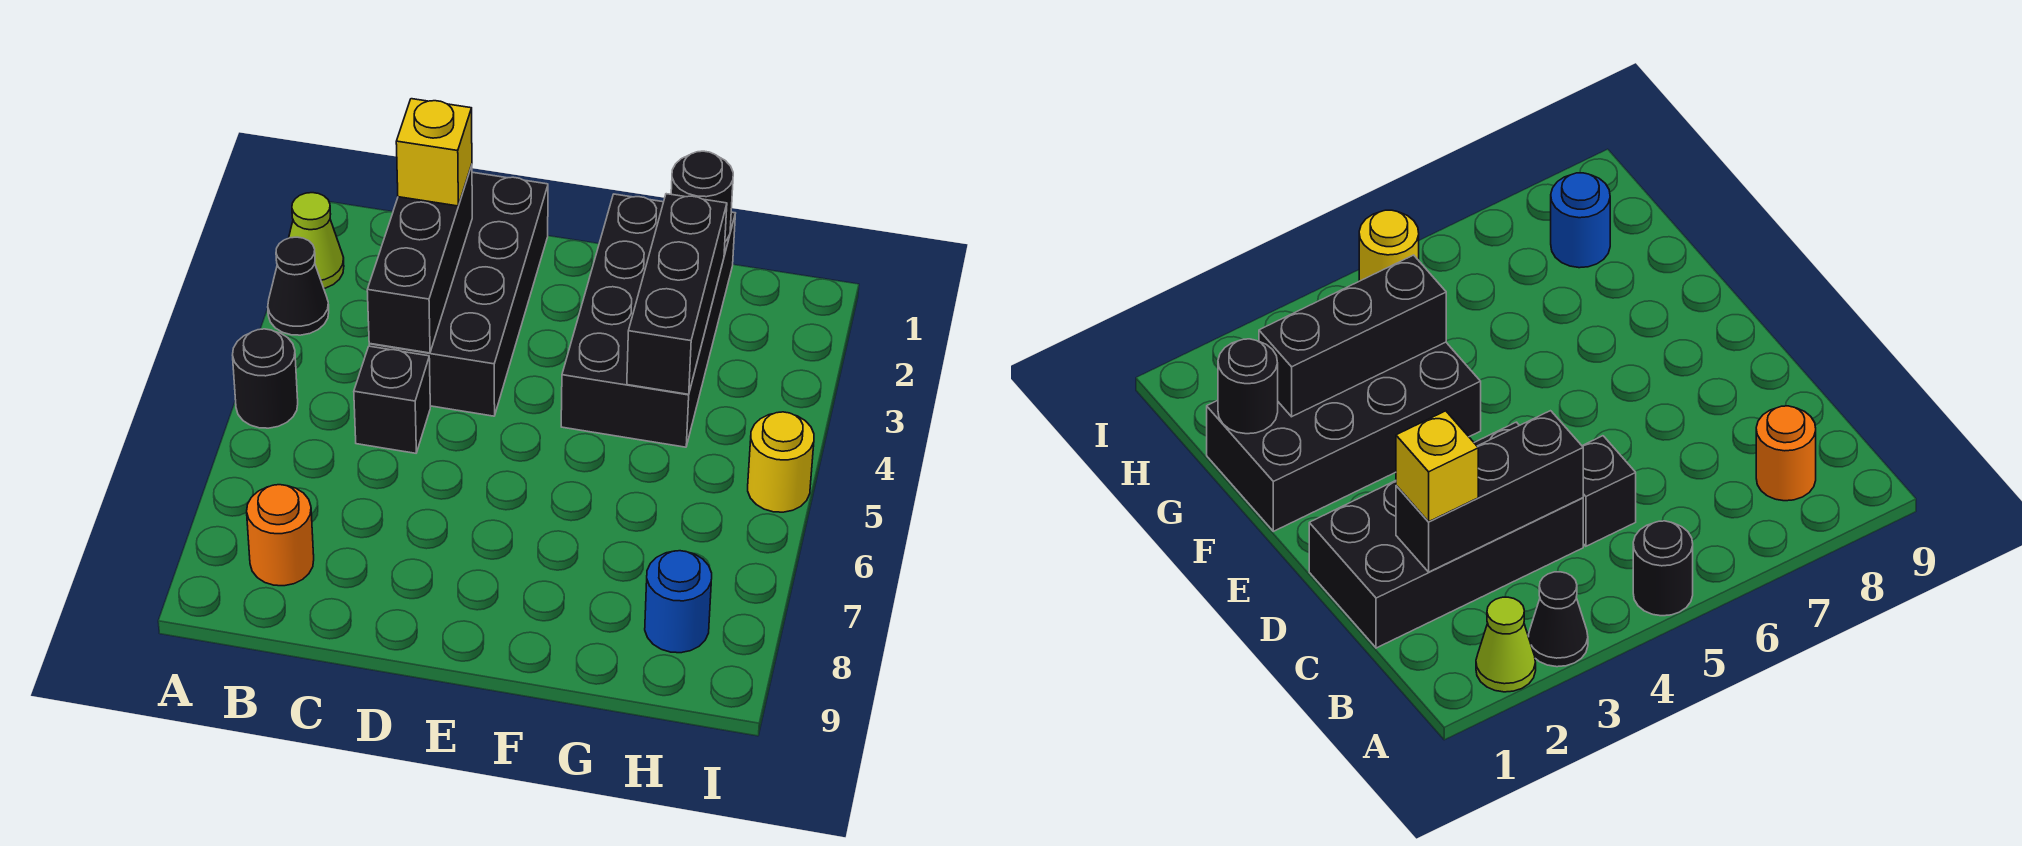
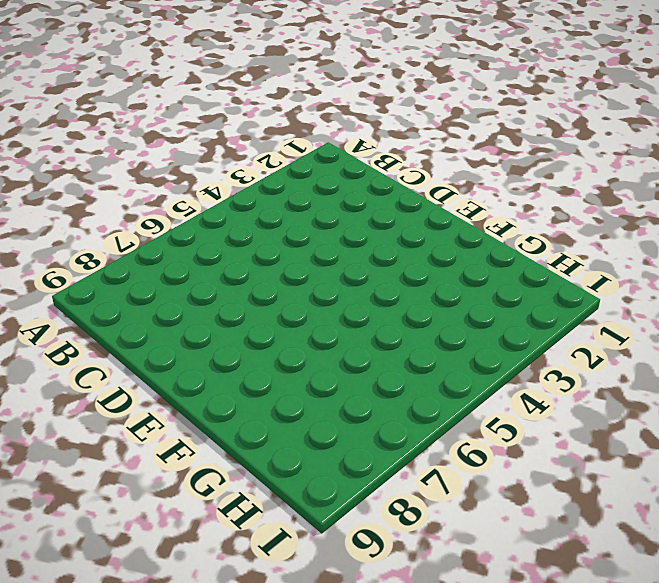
none -> lime cone A2 level 1
none -> black cone A3 level 1
none -> black round brick A5 level 1

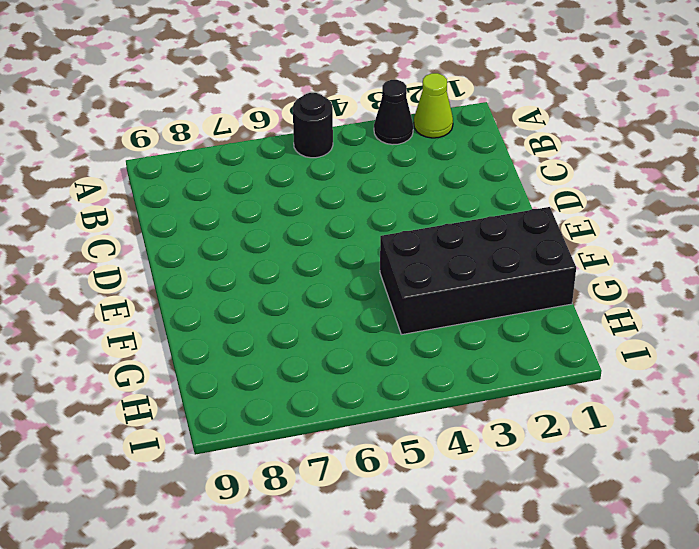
none -> orange round brick B8 level 1
none -> black brick C1:D4 level 1
none -> black brick C5 level 1

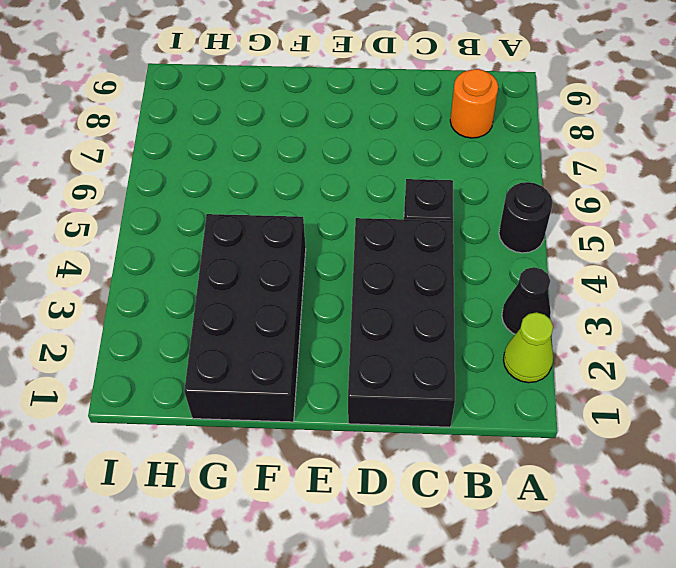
none -> blue round brick H8 level 1
none -> yellow round brick I5 level 1
none -> black brick C2:C4 level 2

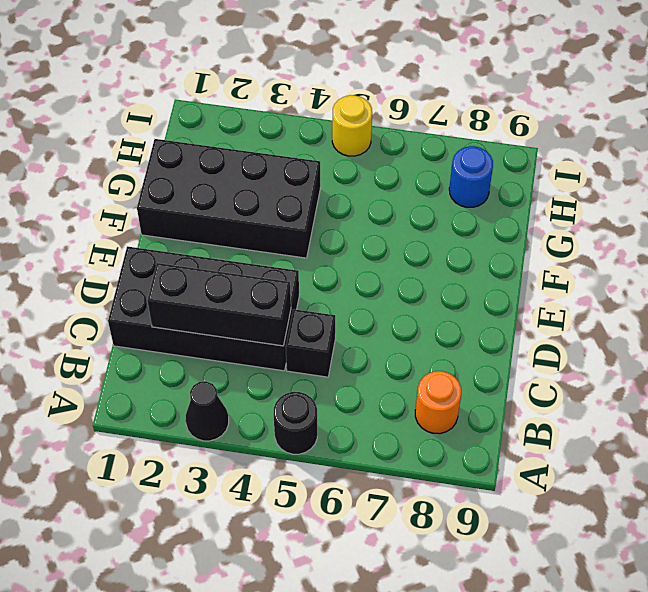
none -> lime cone A2 level 1
none -> black round brick G1 level 2
none -> black brick G2:G4 level 2

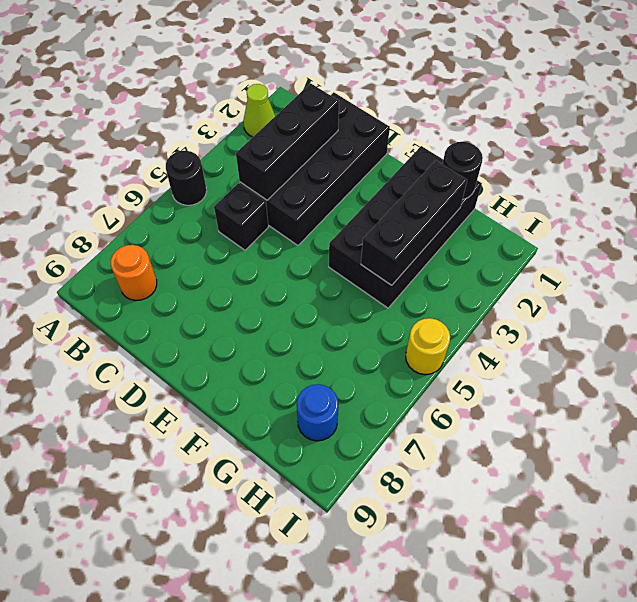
none -> black cone A3 level 1
none -> yellow brick C2 level 3

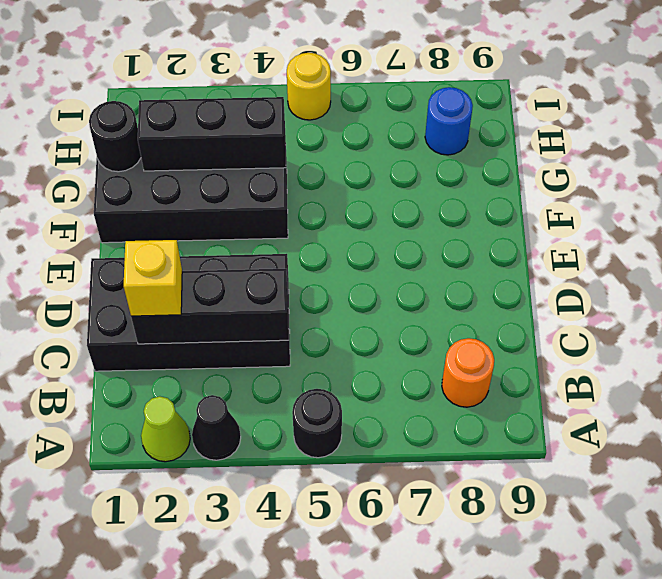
none -> black brick C5 level 1

